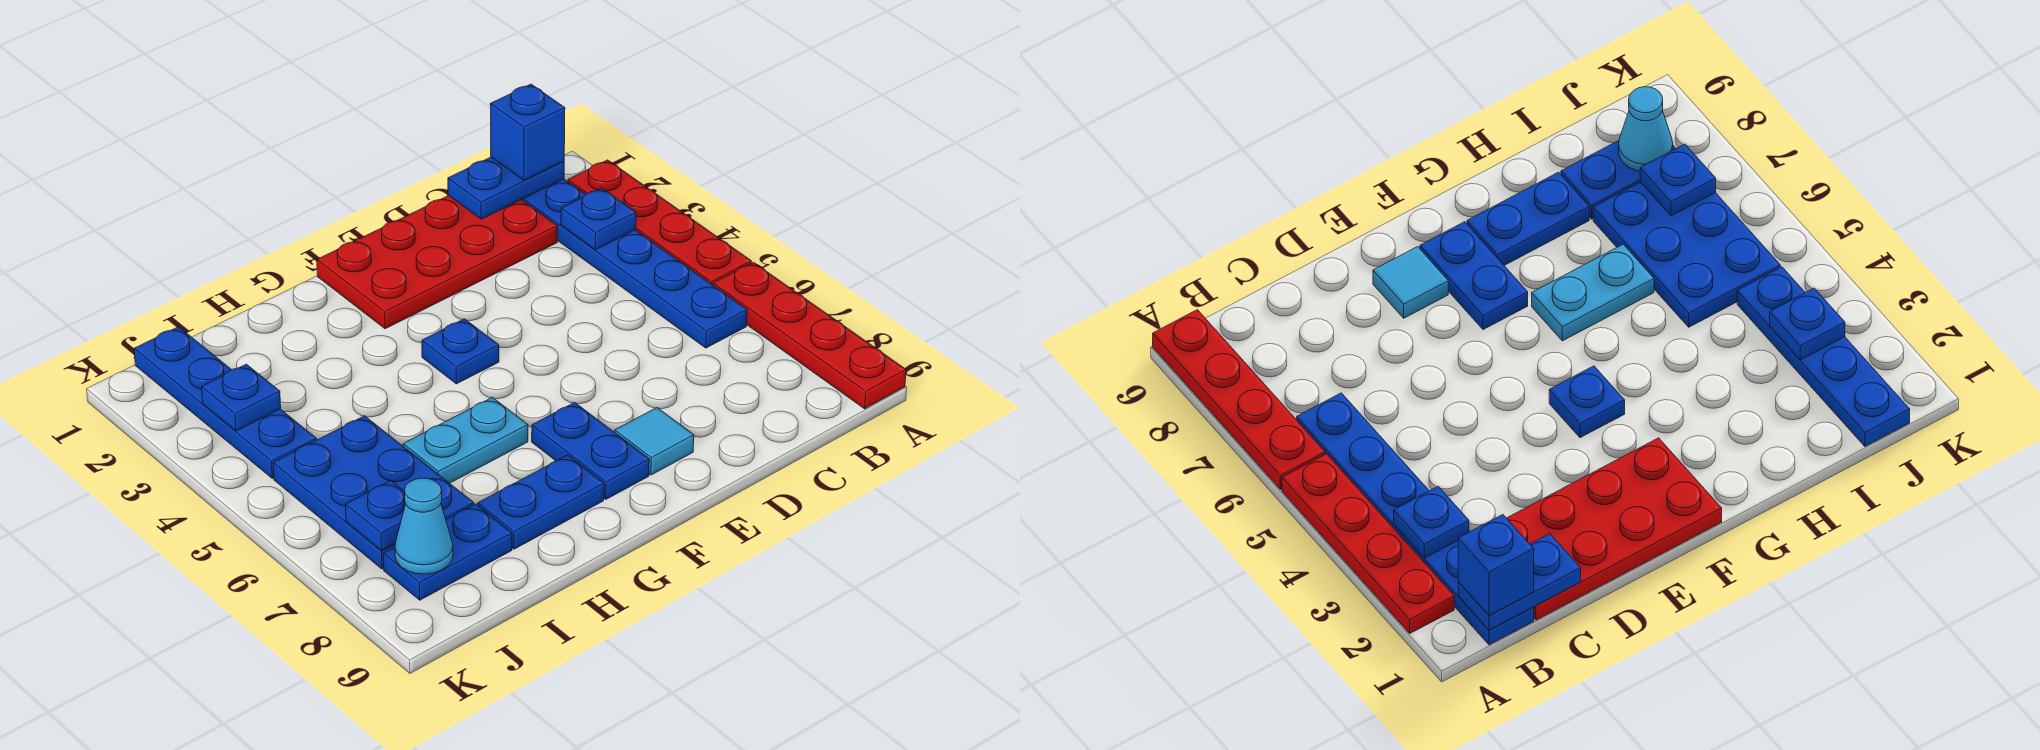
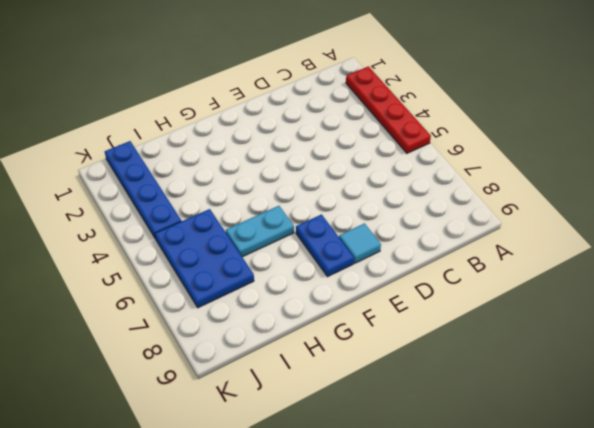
none -> red plate A6:A9 level 1
none -> blue plate B1:B6 level 1
none -> red plate C1:F2 level 1

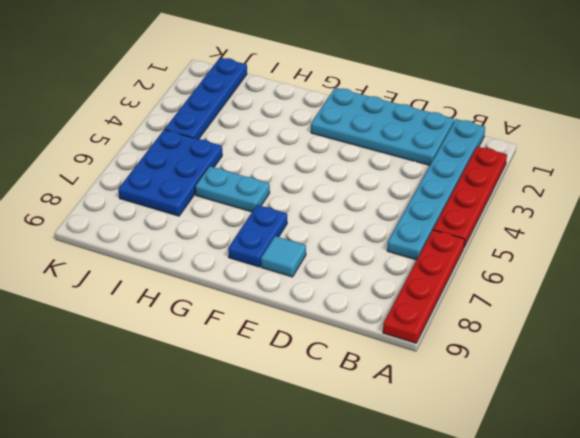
cyan plate B1:B6 level 1 -> blue plate B1:B6 level 1
cyan plate C1:F2 level 1 -> red plate C1:F2 level 1
none -> blue plate F4 level 1
none -> blue plate G8:H8 level 1
none -> blue plate I8:J8 level 1

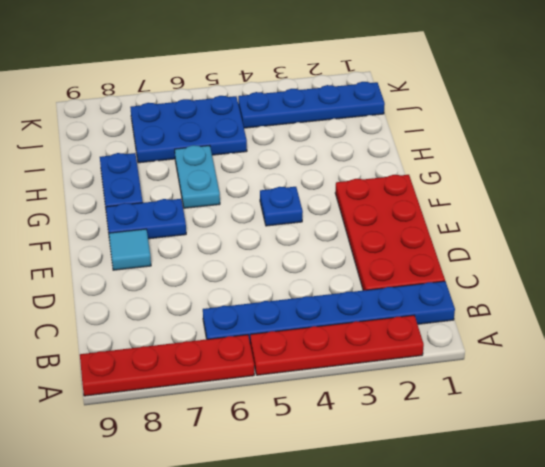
none -> blue plate I8:J8 level 1
none -> blue plate B1:C1 level 2
none -> blue plate B3 level 2

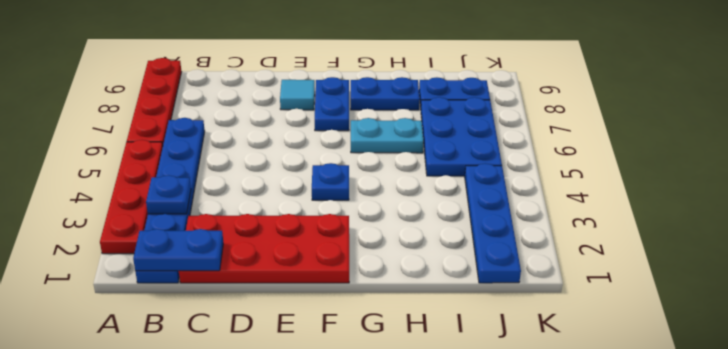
none -> blue plate J3 level 2
none -> blue plate J7 level 2
none -> cyan cone J8 level 2

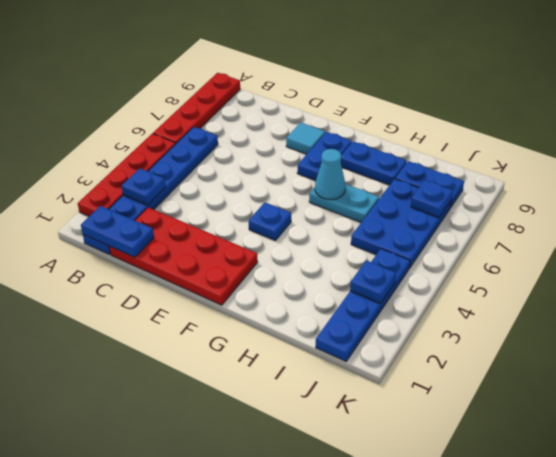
cyan cone G6 level 2 -> cyan cone J8 level 2
none -> blue brick B1 level 3

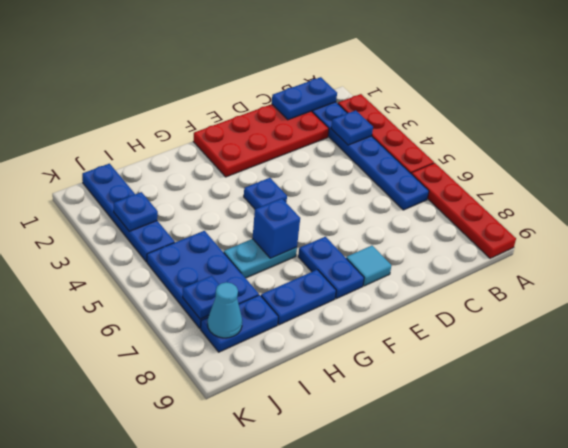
blue brick G6 level 2 -> blue brick B1 level 3

